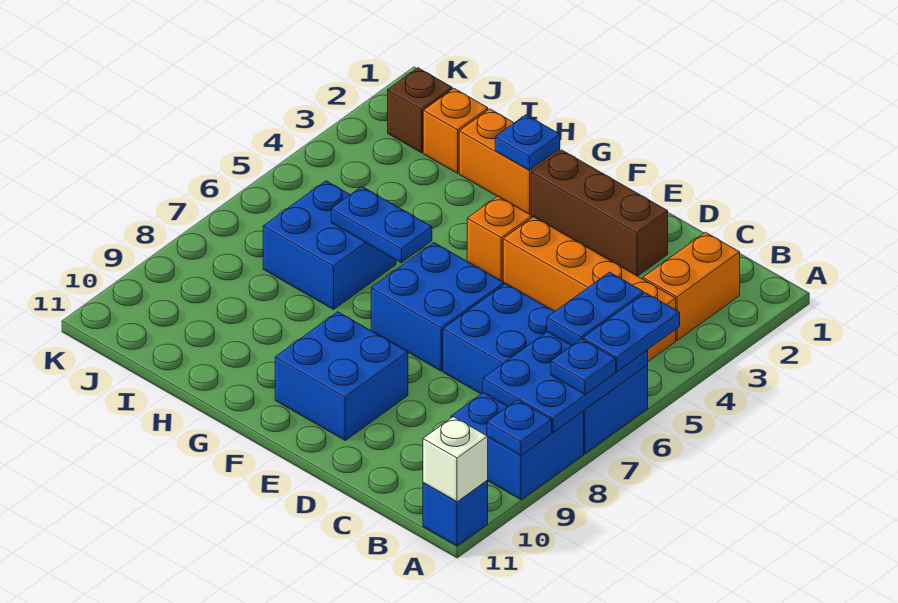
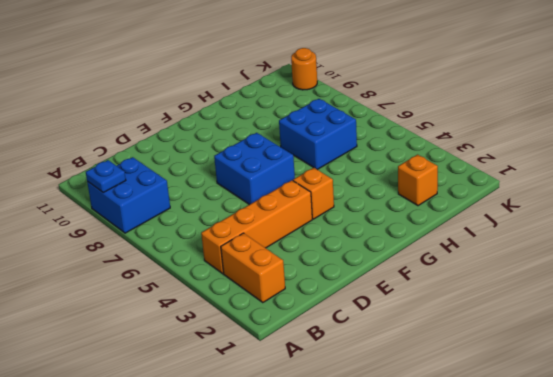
orange round brick K10 level 1 -> none
none -> blue brick A6:D7 level 1
none -> blue brick A11 level 1
none -> brown brick D2:F2 level 1

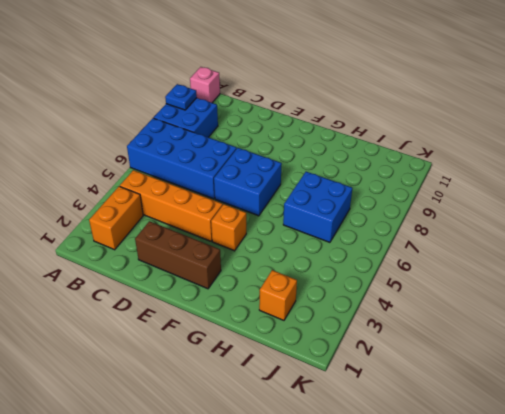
pink brick A11 level 1 -> blue brick A11 level 1
none -> blue brick E9:F10 level 1
none -> orange brick G2:H2 level 1
none -> brown brick J2 level 1

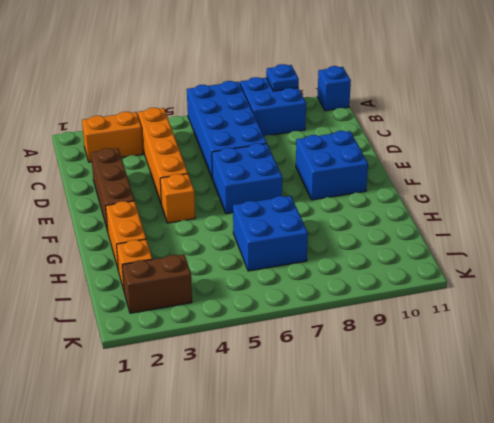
brown brick J2:J3 level 1 -> brown brick J2 level 1
none -> blue plate A6:B8 level 2
none -> white brick A11 level 2
none -> blue plate G2 level 2

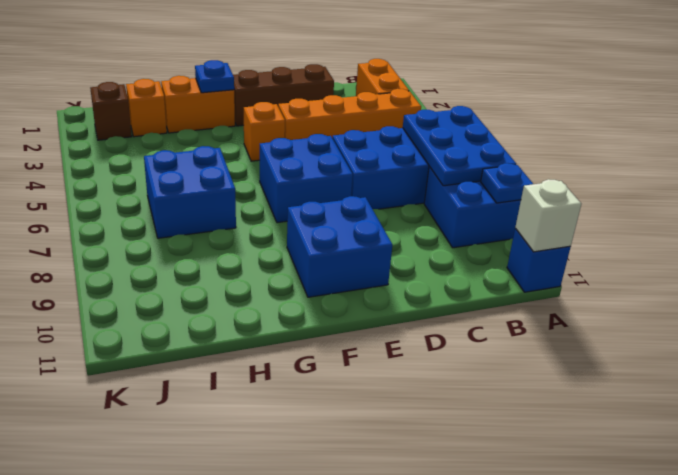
none -> blue plate G6:H6 level 2
none -> blue plate A5:A6 level 3
none -> blue plate A7 level 3

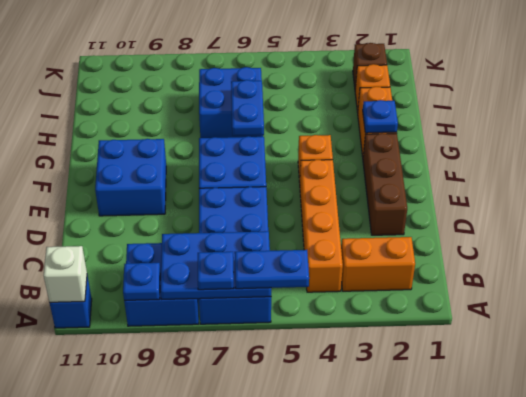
none -> blue plate B5:B6 level 3

